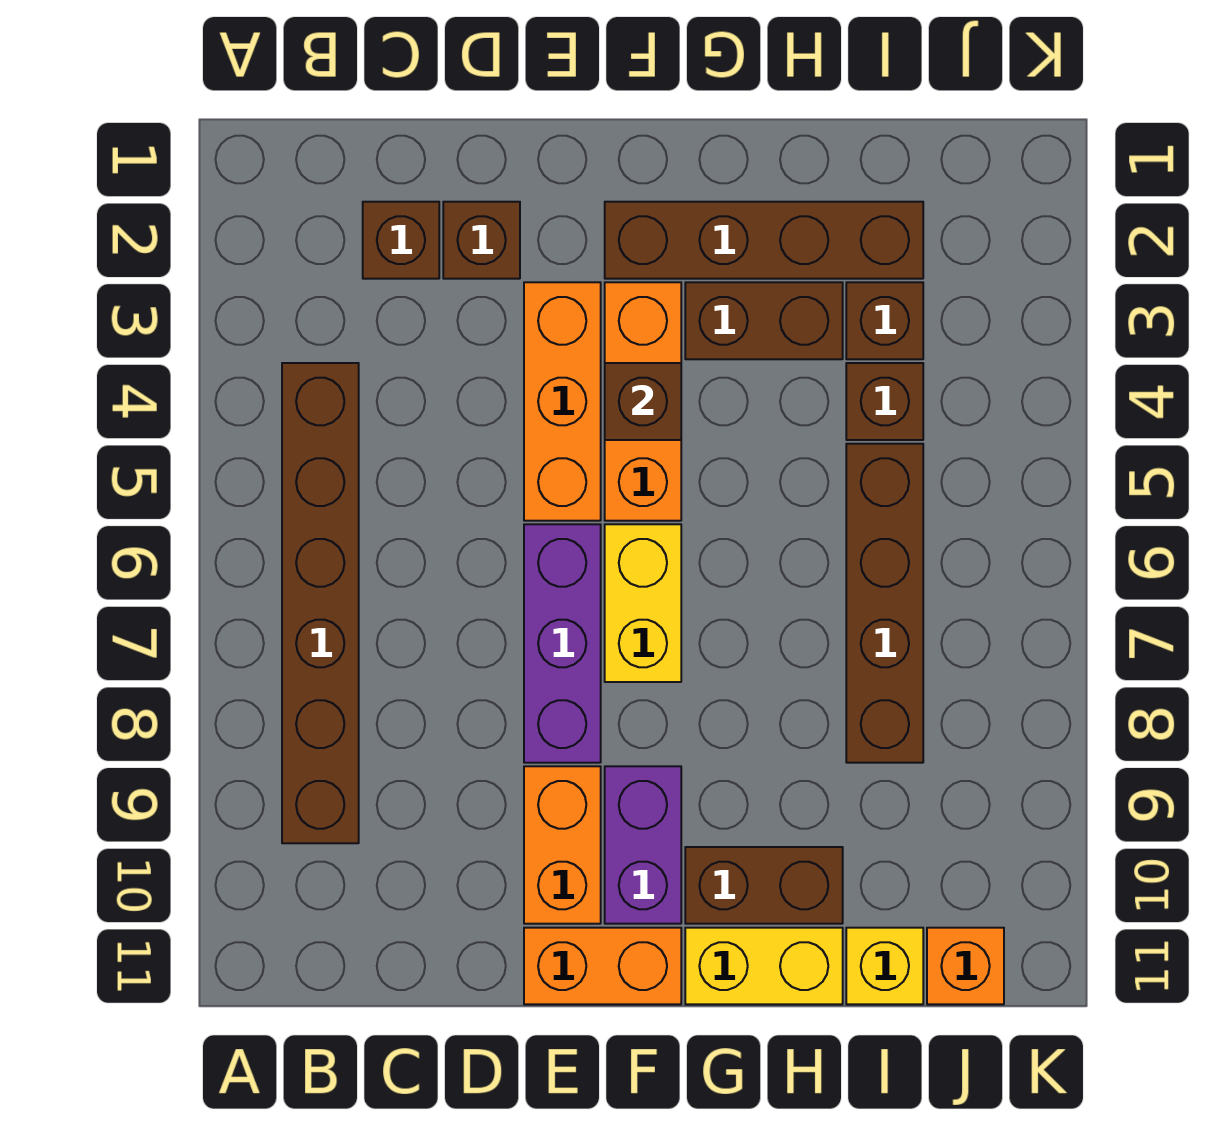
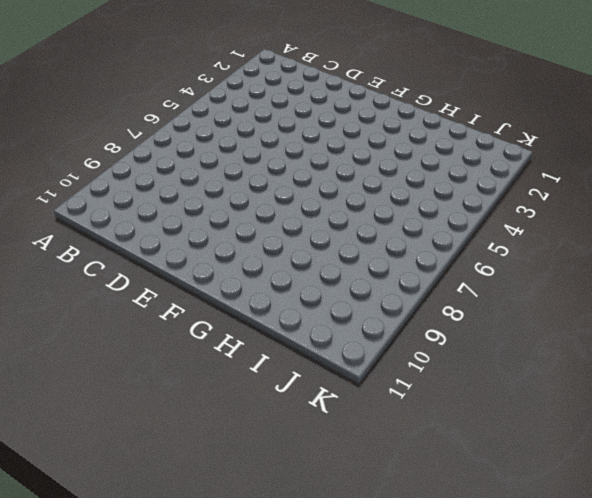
none -> brown brick B4:B9 level 1
none -> brown brick C2 level 1
none -> brown brick D2 level 1

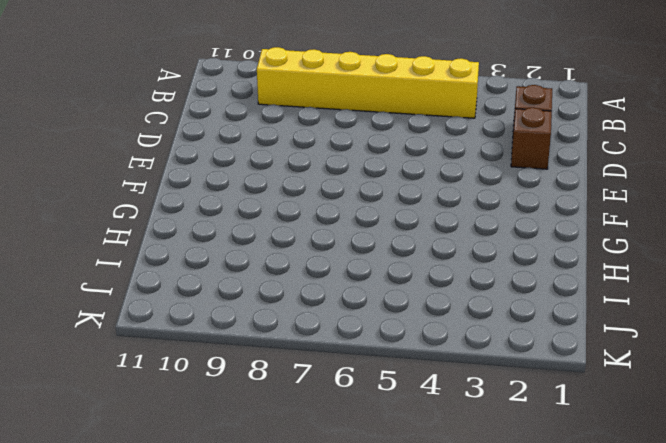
yellow brick B4:B9 level 1 -> brown brick B4:B9 level 1
none -> orange brick E3:E5 level 1
none -> purple brick E6:E8 level 1
none -> orange brick E9:E10 level 1

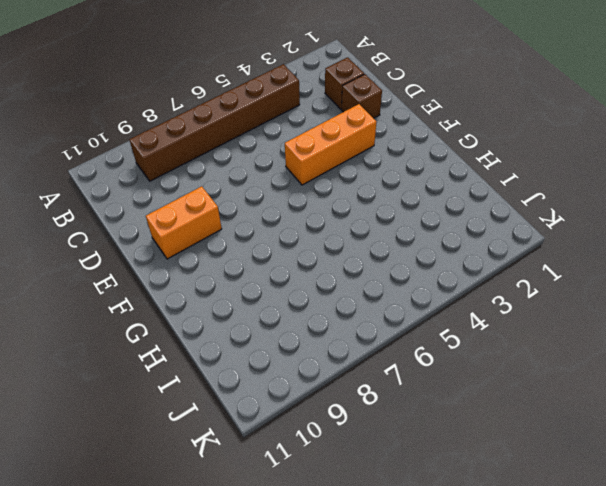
none -> purple brick E6:E8 level 1
none -> orange brick E11:F11 level 1
none -> brown brick F2:I2 level 1

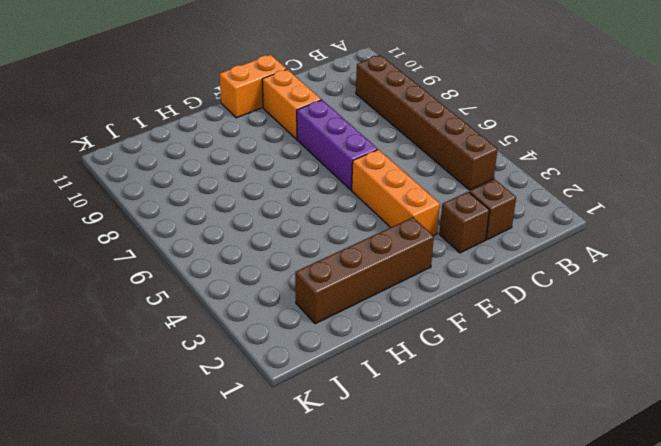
none -> orange brick F3:F5 level 1
none -> yellow brick F6:F7 level 1
none -> purple brick F9:F10 level 1

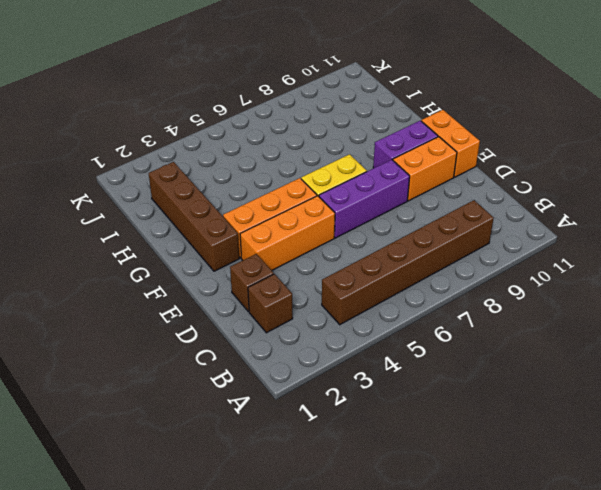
none -> brown brick G3:H3 level 1
none -> brown brick G10:H10 level 1
none -> yellow brick G11:H11 level 1

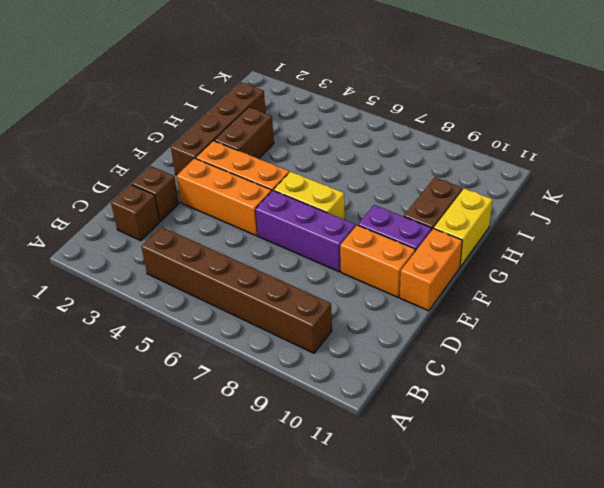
none -> brown brick I3 level 1
none -> brown brick I4 level 1
none -> brown brick I5:I8 level 1

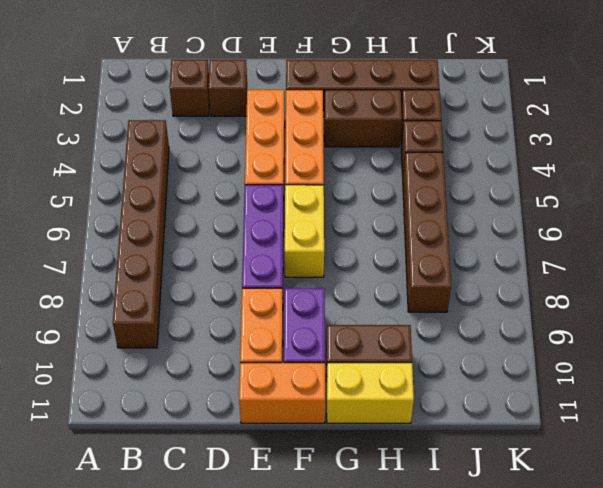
none -> yellow brick I11 level 1
none -> orange brick J11 level 1
none -> brown brick F4 level 2

